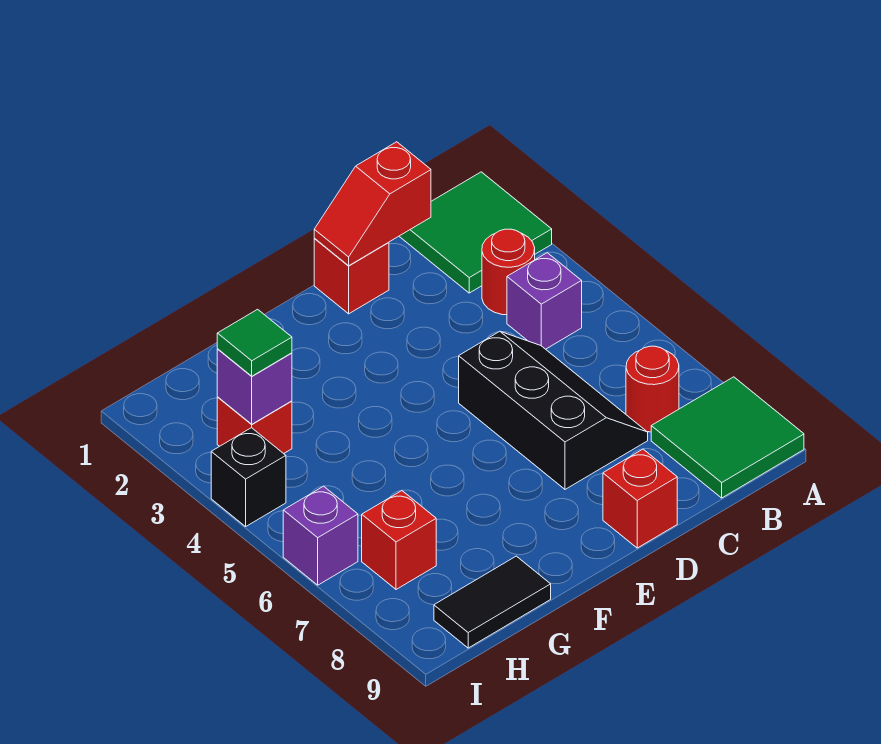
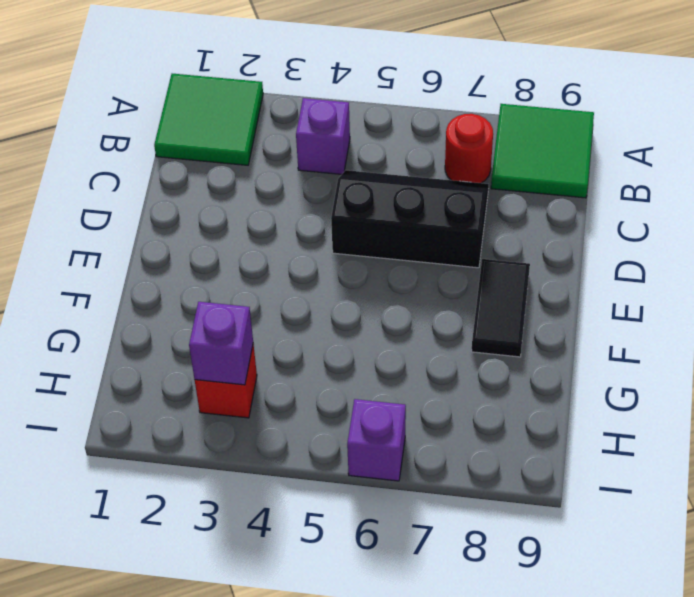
black tile E8:F8 level 1 -> black tile G9:H9 level 1
none -> red round brick B3 level 1
none -> red brick D1 level 1
none -> red brick D9 level 1

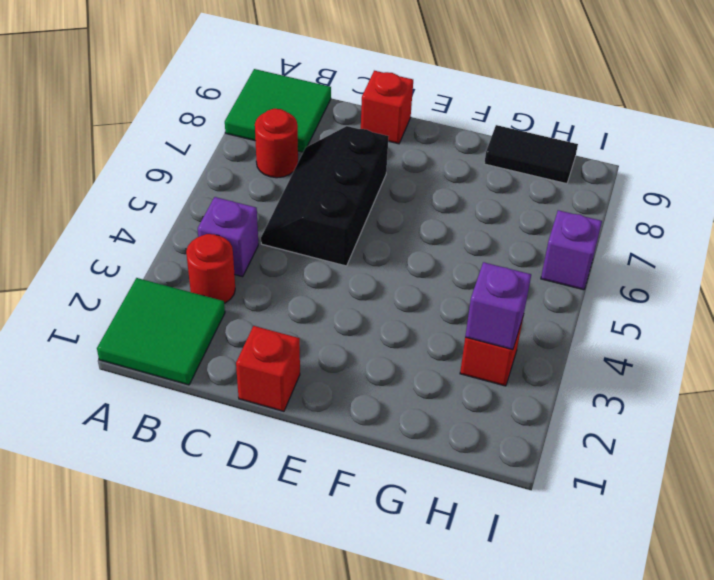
none -> red brick H7 level 1
none -> black brick I4 level 1
none -> red slope C1:D1 level 2 top C

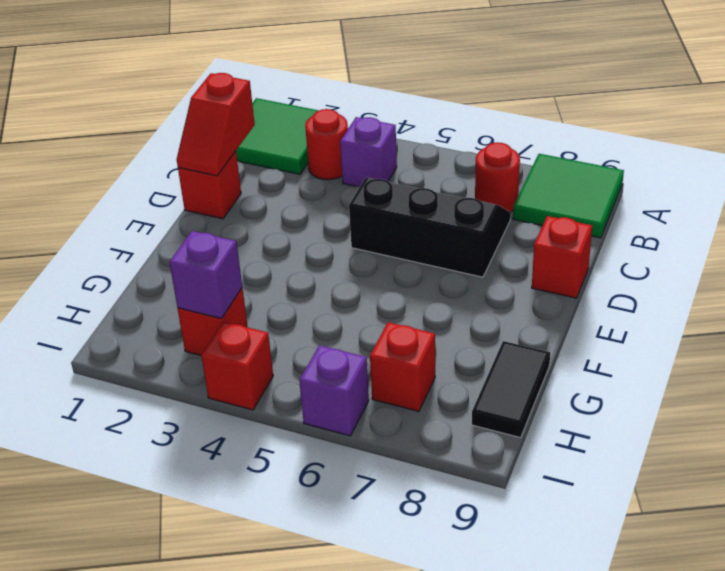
red brick I4 level 1 -> black brick I4 level 1
none -> green tile H3 level 3

